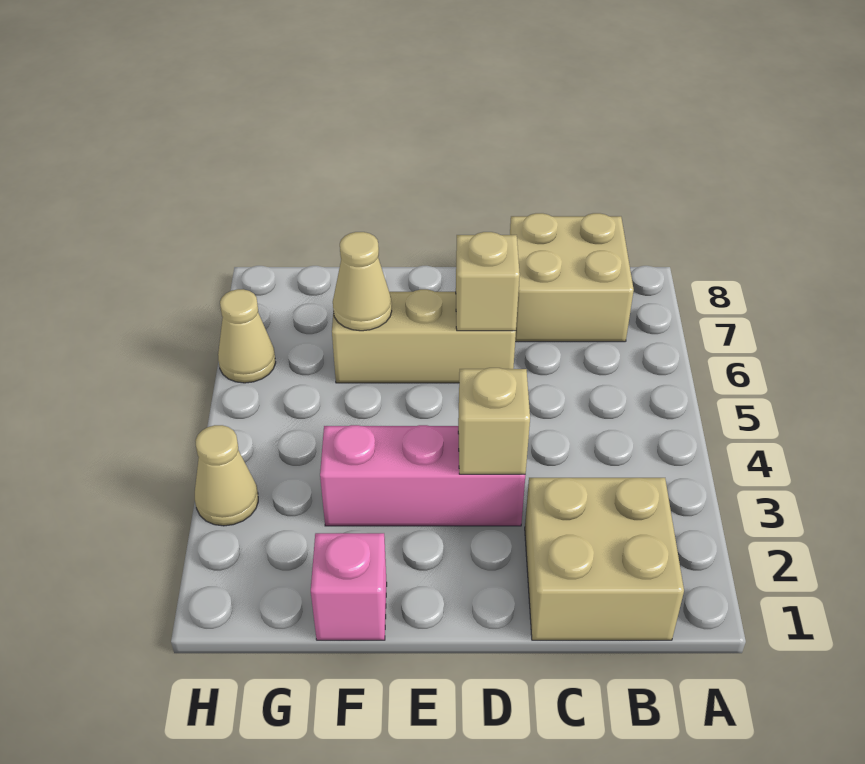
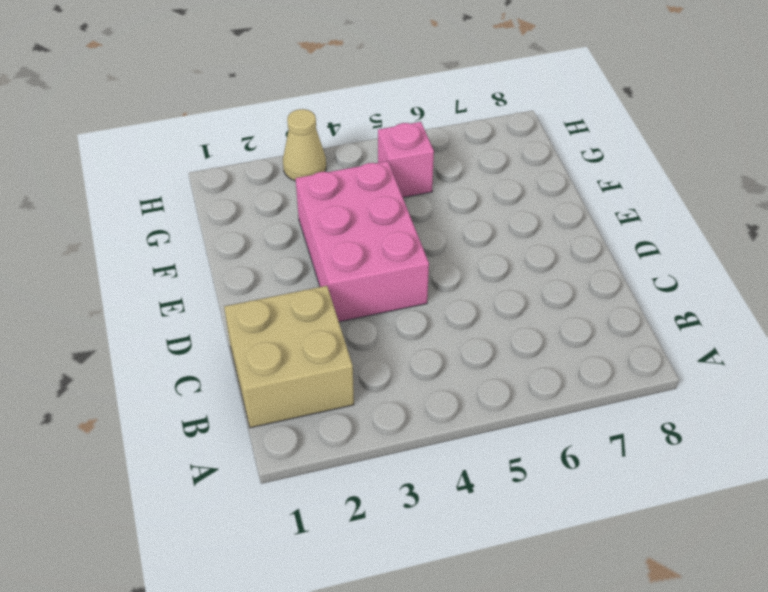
pink brick D3:F4 level 1 -> pink brick D3:F3 level 1
pink brick G5 level 1 -> pink brick F1 level 1
none -> tan brick B7:C8 level 1
none -> tan brick D6:F6 level 1

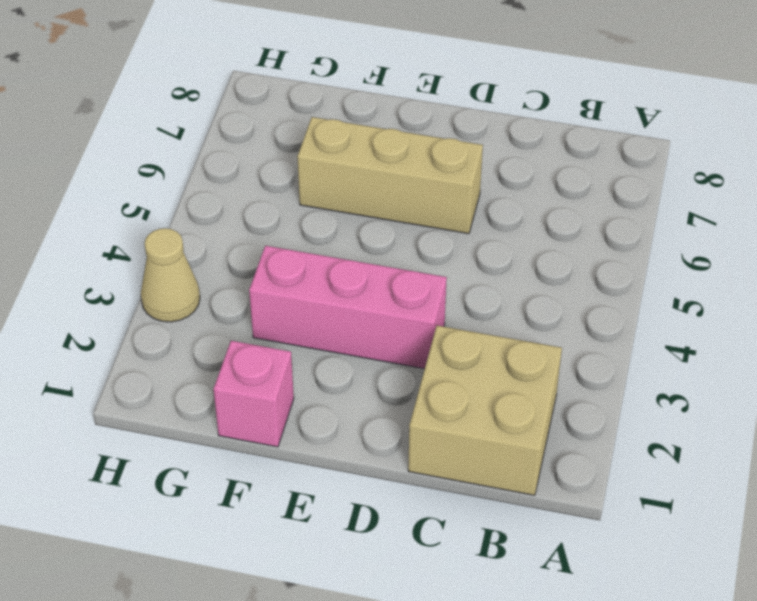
none -> tan brick B7:C8 level 1
none -> tan cone H6 level 1

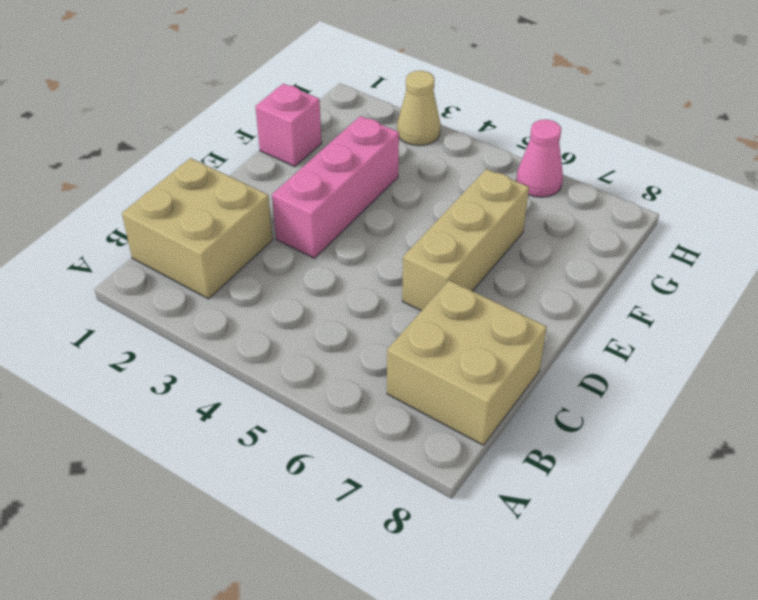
pink cone H6 level 1 -> tan cone H6 level 1
none -> tan brick D3 level 2
none -> tan brick D6 level 2

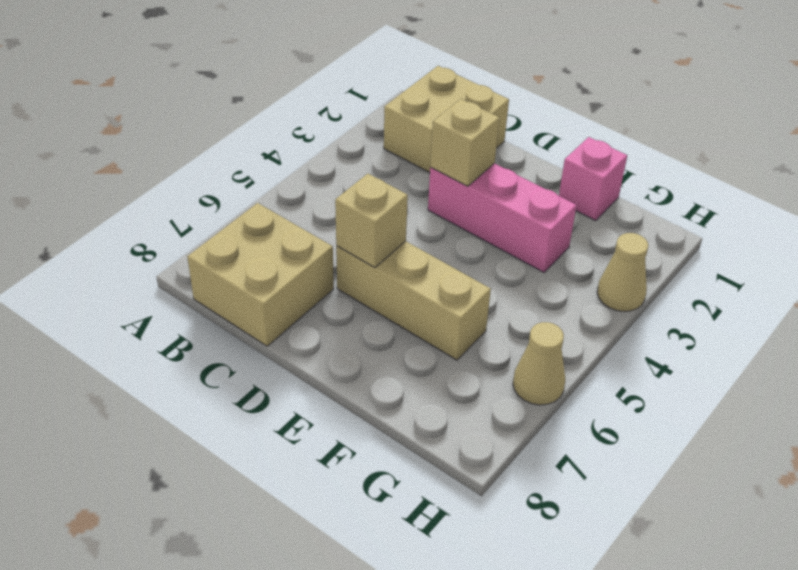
none -> tan cone F6 level 2

